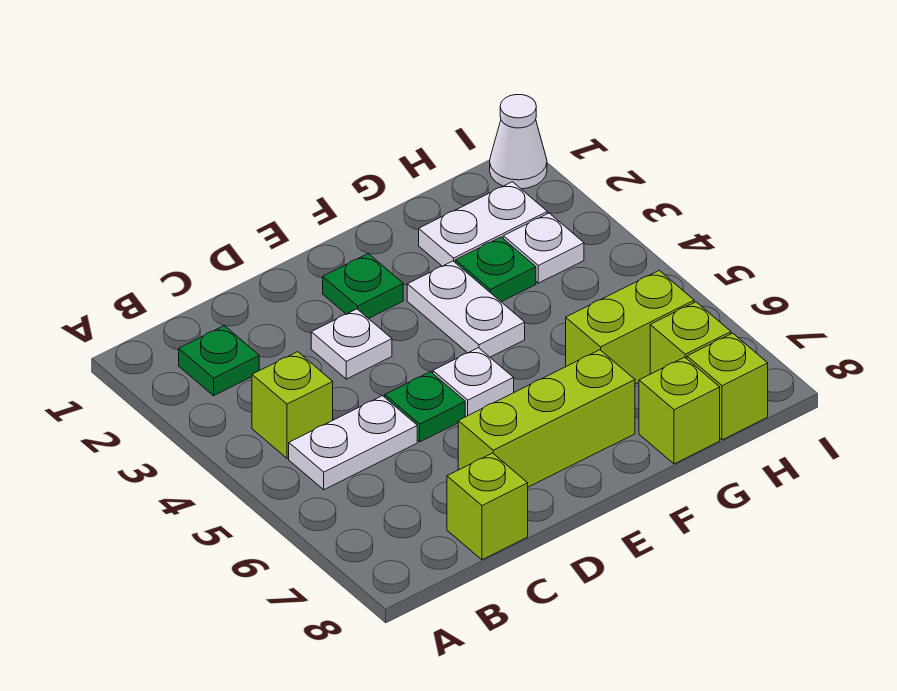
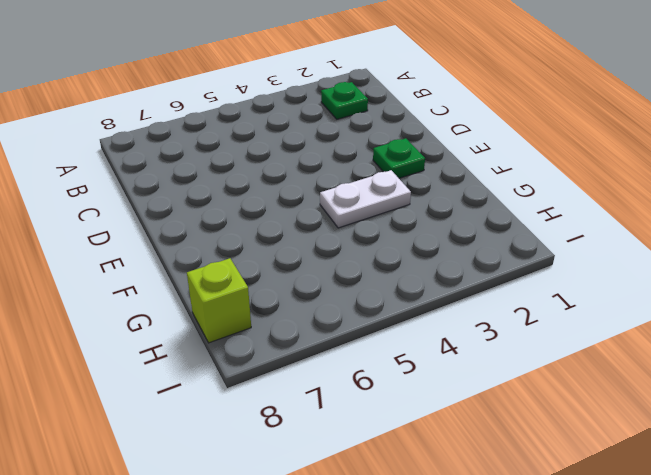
none -> lime brick B4 level 1
none -> white plate B5:C5 level 1
none -> lime brick C8 level 1

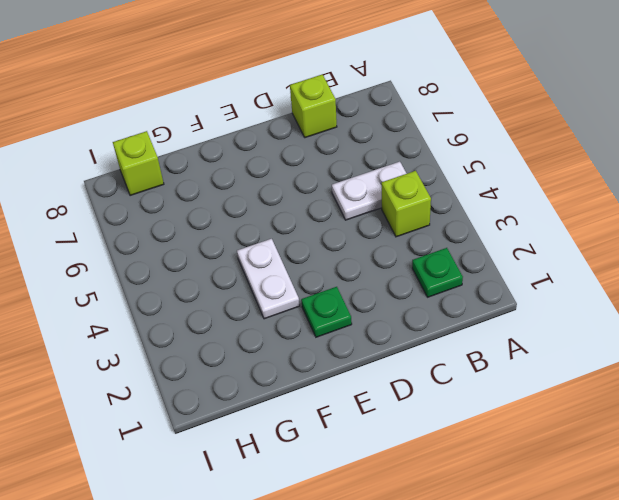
none -> white plate D3 level 1
none -> green plate D5 level 1
none -> lime brick D7:F7 level 1

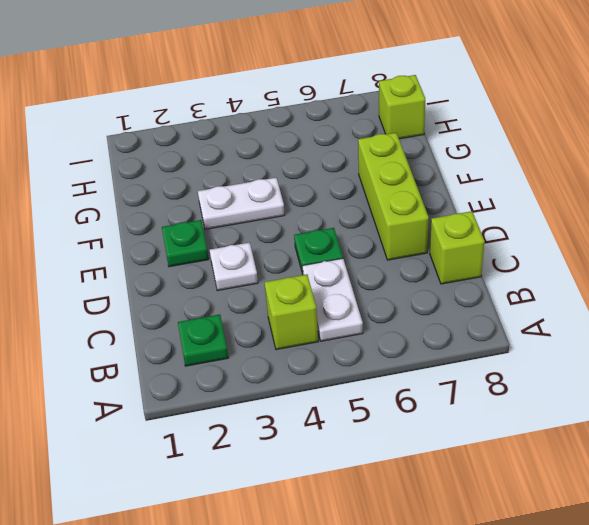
none -> white plate E5 level 1
none -> white plate G2:H2 level 1
none -> green plate G3 level 1

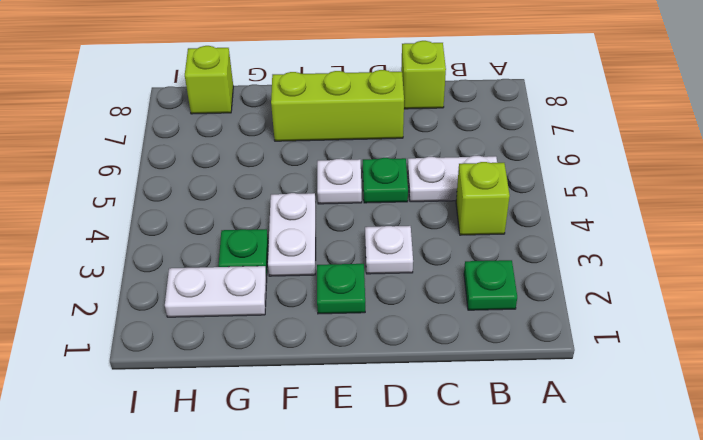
none -> lime brick G6:H6 level 1
none -> lime brick G8 level 1
none -> white plate H3 level 1

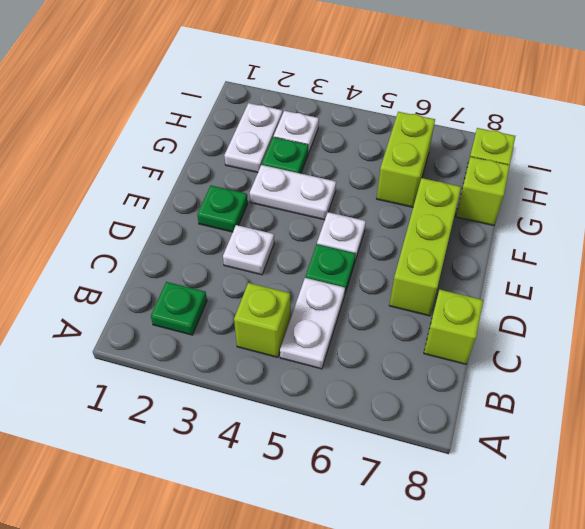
none -> lime brick H7 level 1
none -> white cone I1 level 1

